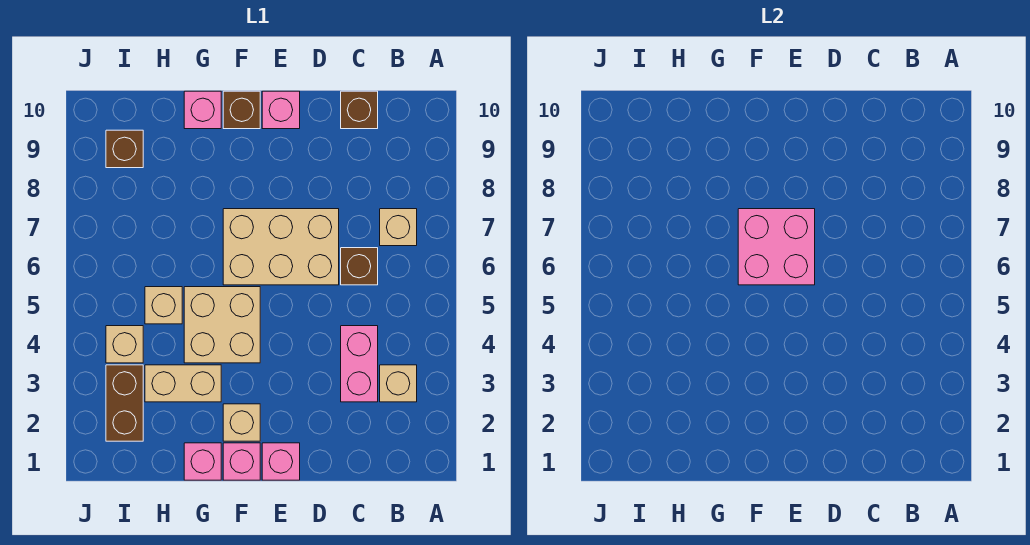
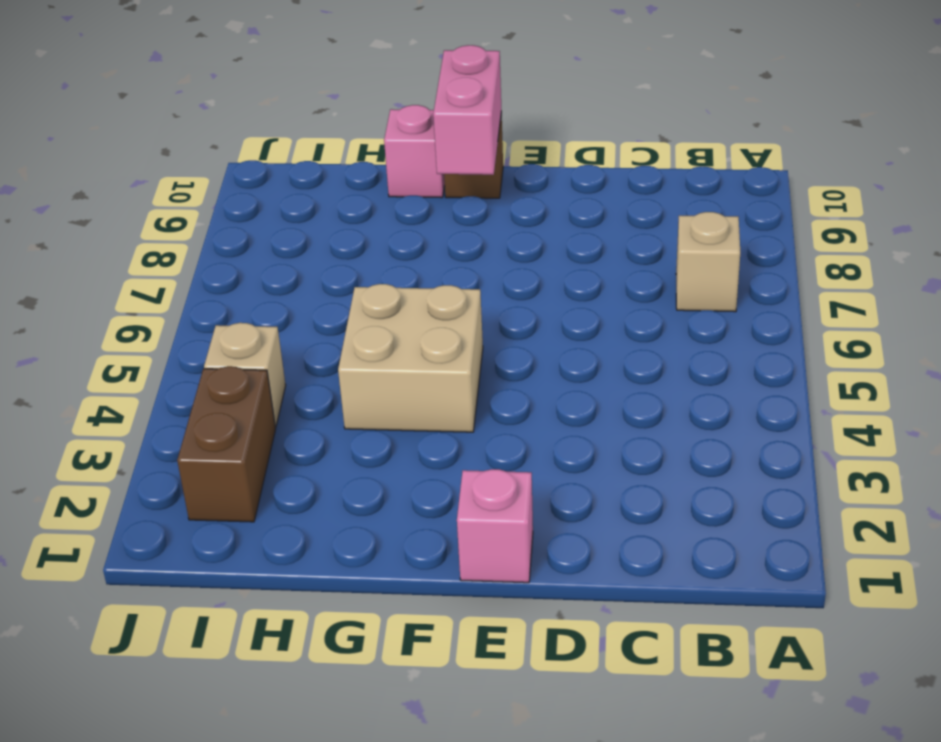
pink brick F9:F10 level 2 -> pink brick C3:C4 level 1
none -> tan brick B3 level 1
none -> brown brick C6 level 1
none -> brown brick C10 level 1

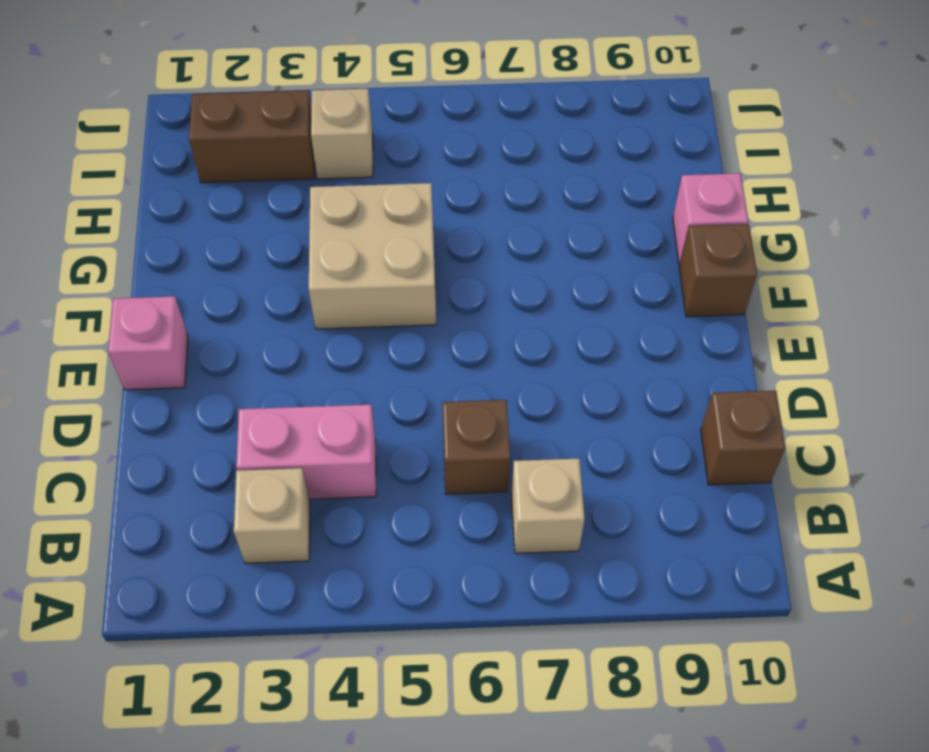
none -> tan brick D6:F7 level 1
none -> pink brick E10 level 1
none -> pink brick F1 level 1

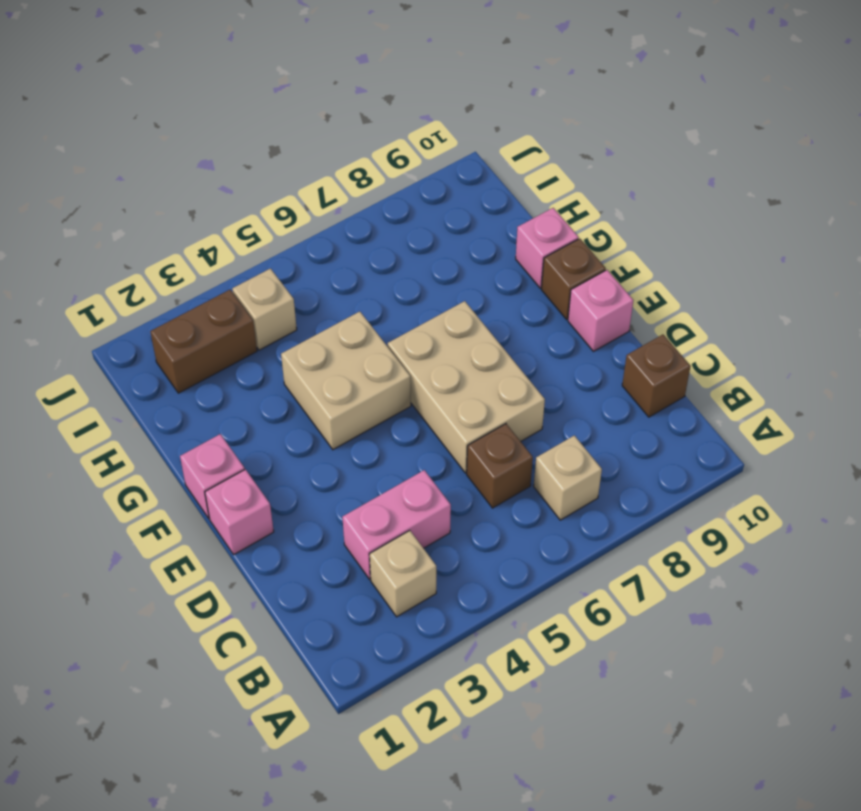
none -> tan brick F2 level 1
none -> pink brick G1 level 1
none -> tan brick G3:H3 level 1

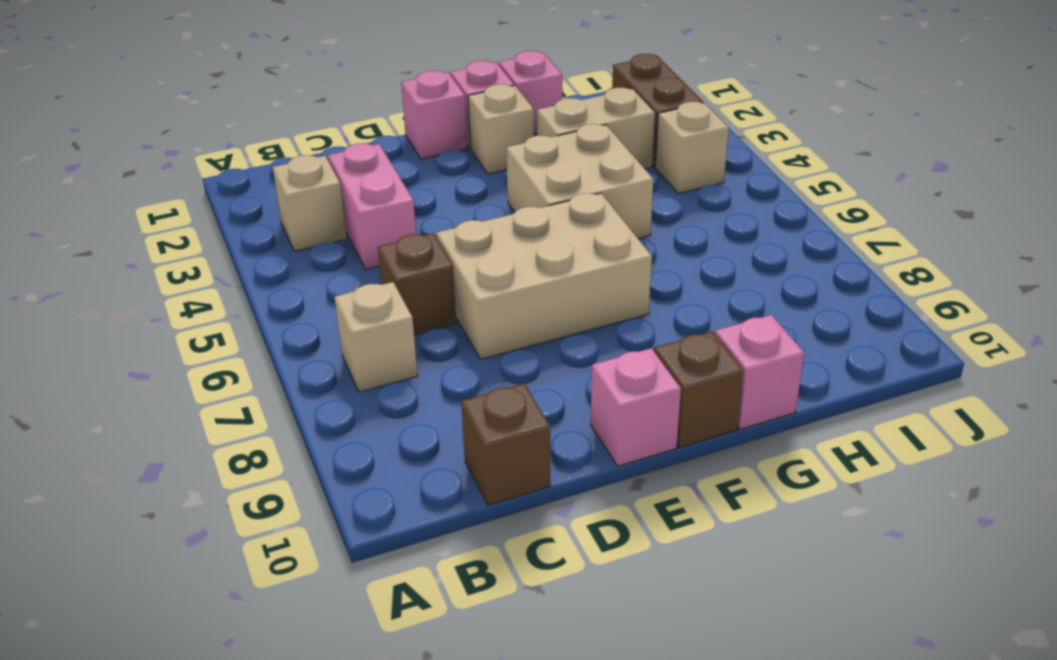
none -> tan brick H5 level 1
none -> brown brick I9 level 1
none -> pink brick E6:F7 level 2

